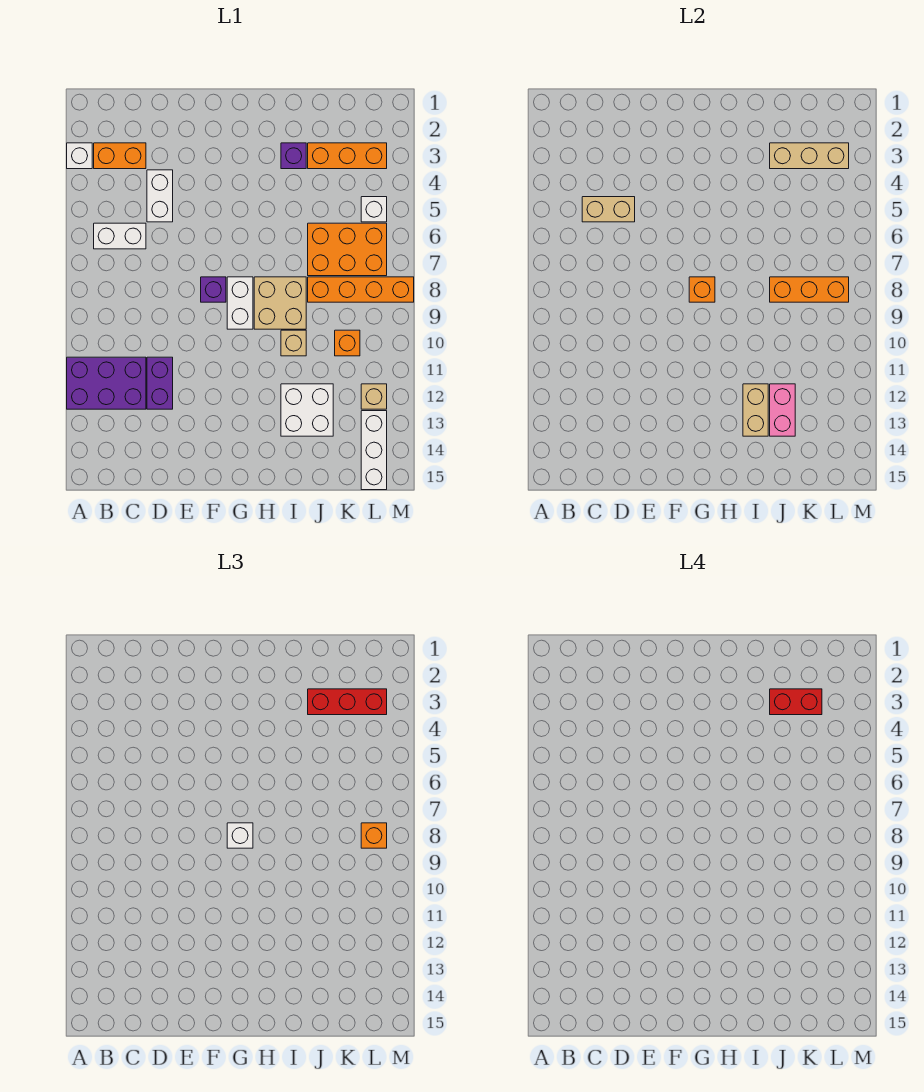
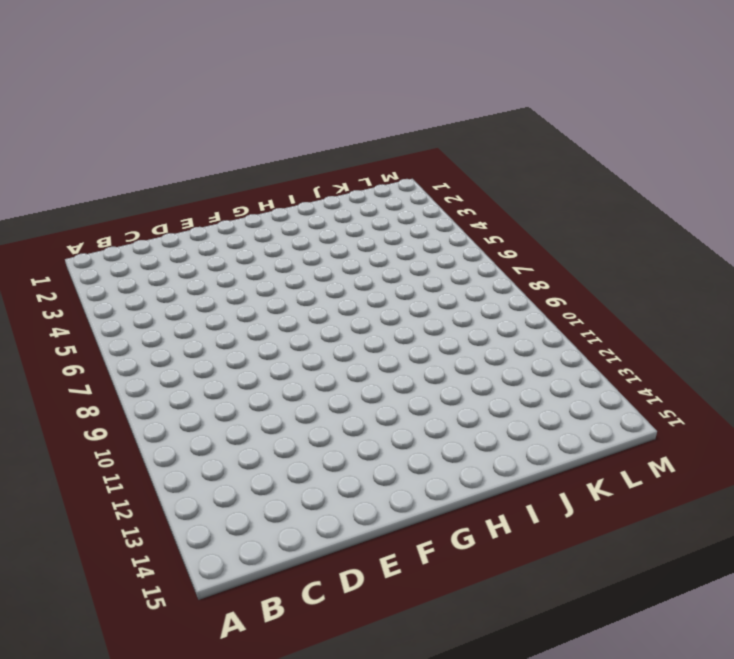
none -> white brick A3 level 1
none -> purple brick A11:C12 level 1
none -> orange brick B3:C3 level 1

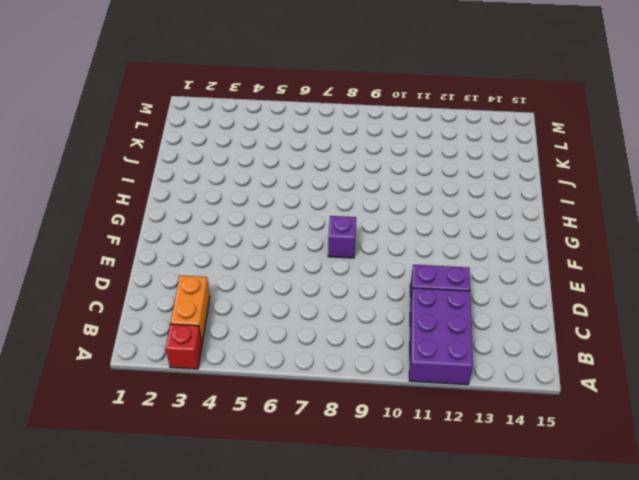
red brick A3 level 1 -> white brick A3 level 1
none -> white brick B6:C6 level 1
none -> white brick D4:D5 level 1
none -> white brick G8:G9 level 1

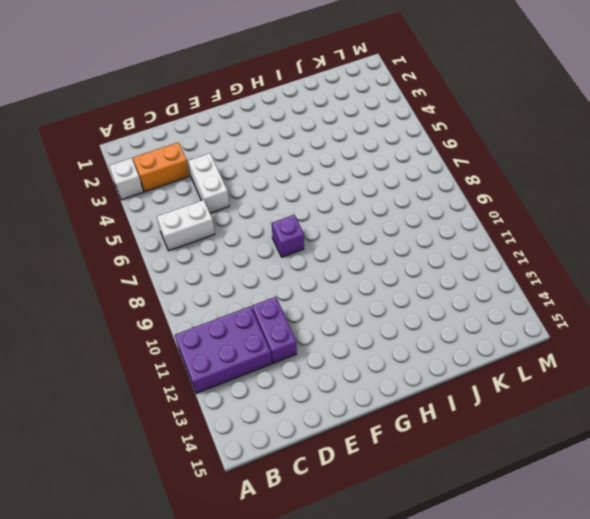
none -> white brick G8:G9 level 1
none -> tan brick H8:I9 level 1
none -> purple brick I3 level 1

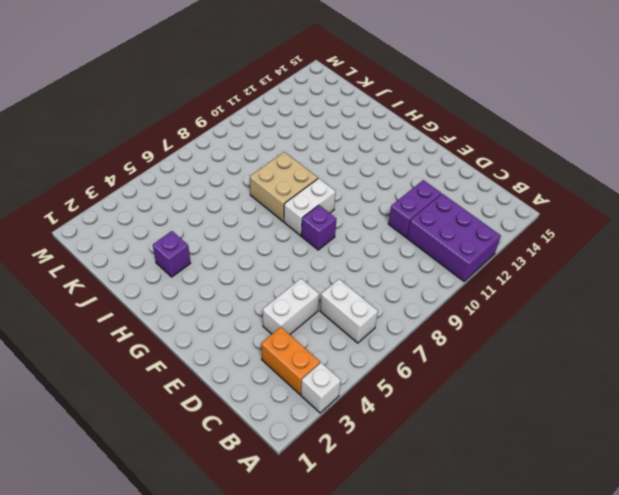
none -> tan brick I10 level 1
none -> white brick I12:J13 level 1
none -> orange brick J3:L3 level 1

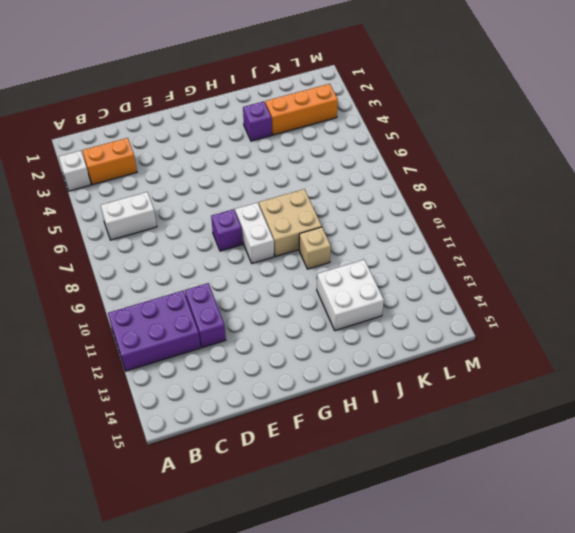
none -> white brick D4:D5 level 1
none -> orange brick J6:L7 level 1
none -> orange brick J8:M8 level 1

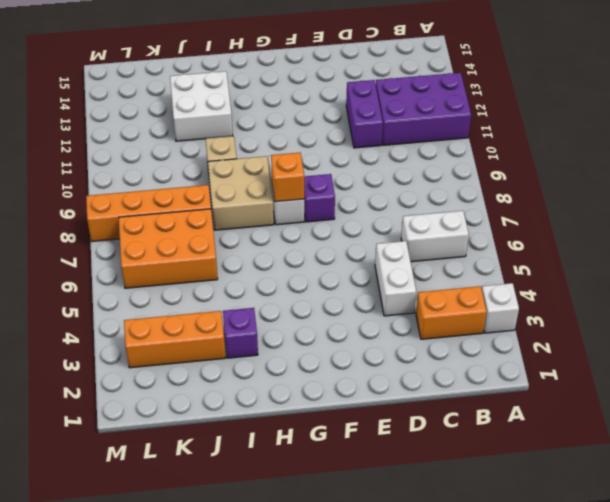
none -> orange brick K10 level 1
none -> white brick L5 level 1
none -> tan brick L12 level 1

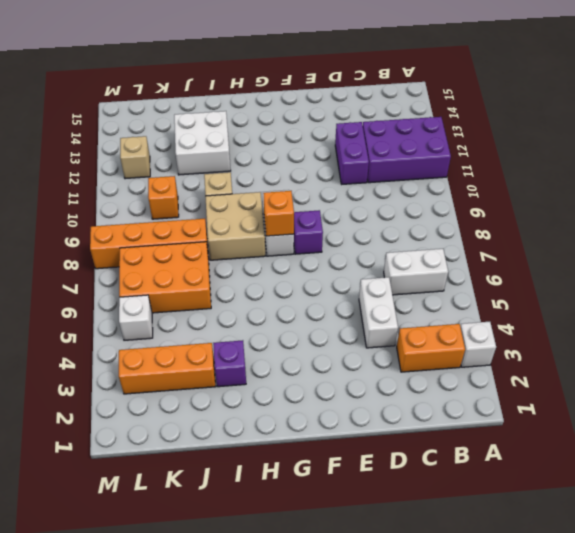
none -> white brick L13:L15 level 1
none -> tan brick C5:D5 level 2
none -> tan brick I12:I13 level 2

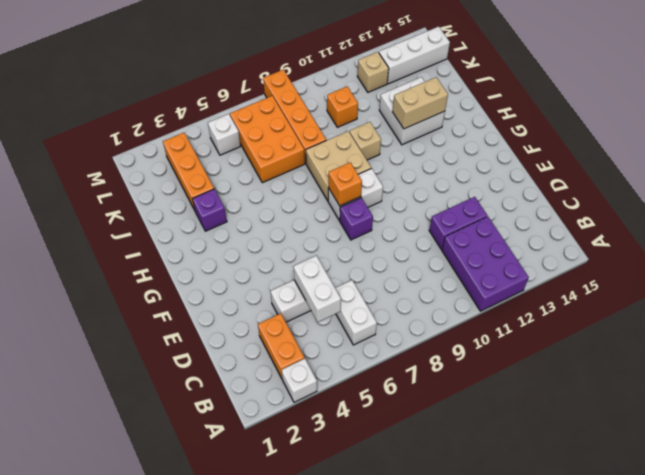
white brick C5:D5 level 2 -> tan brick C5:D5 level 2
none -> tan brick J3:L3 level 2
none -> orange brick J8:L8 level 2
none -> pink brick J12:J13 level 2

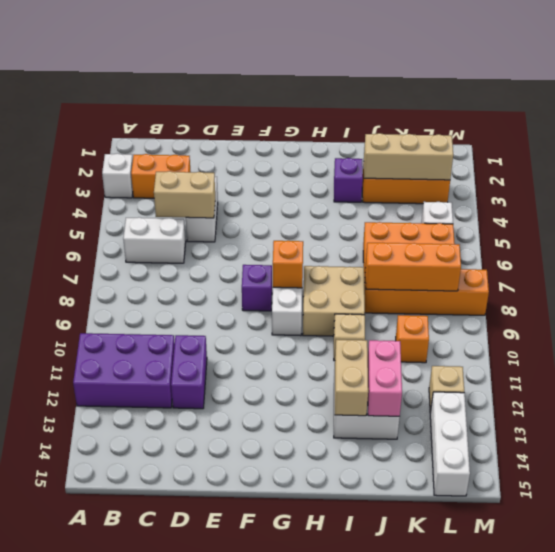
none -> white brick G8 level 3
none -> red brick J3:L3 level 3
none -> orange brick L8 level 3

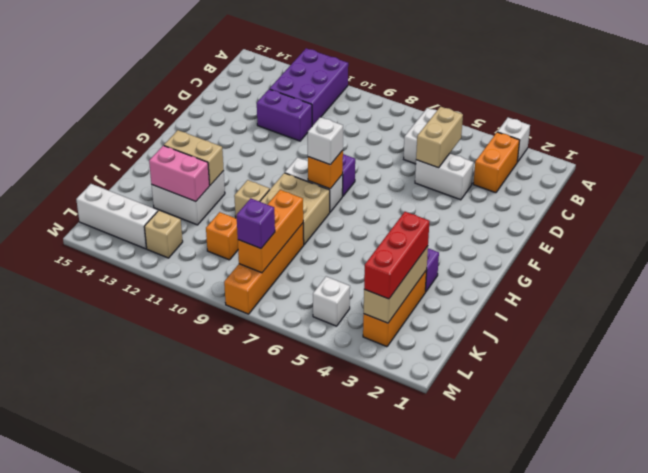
purple brick L8 level 3 -> orange brick L8 level 3
none -> orange brick J6:L7 level 1
none -> red brick J3:K3 level 4

